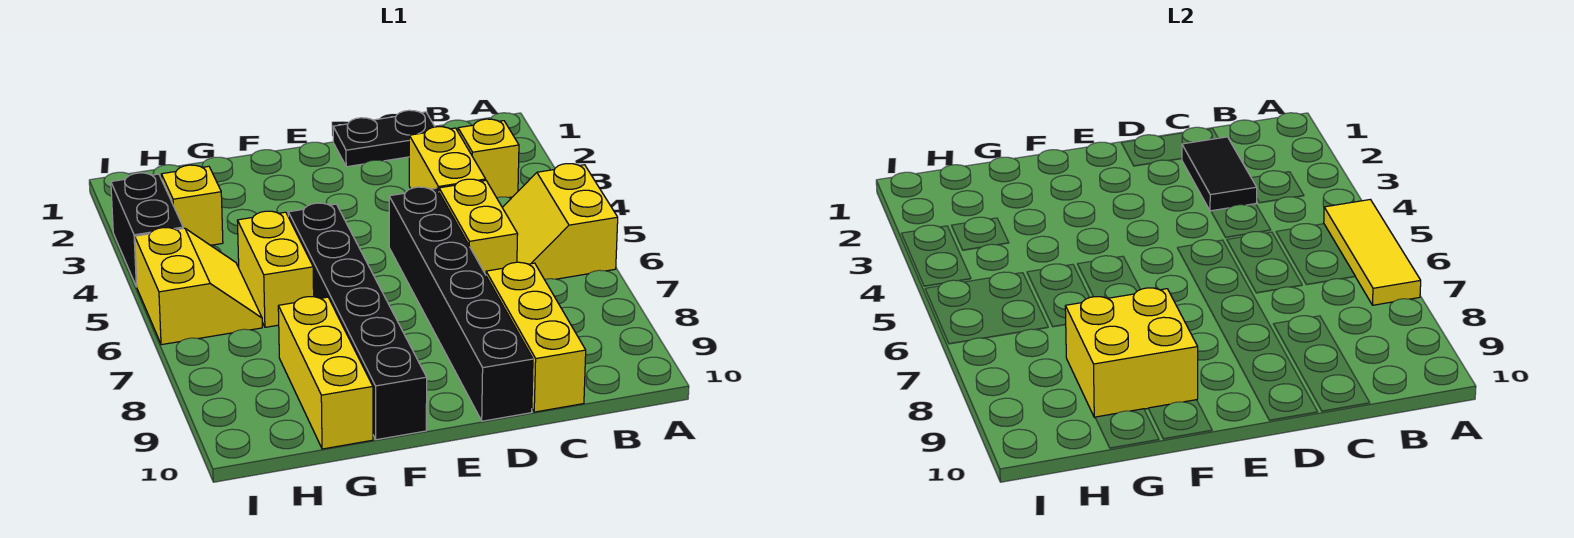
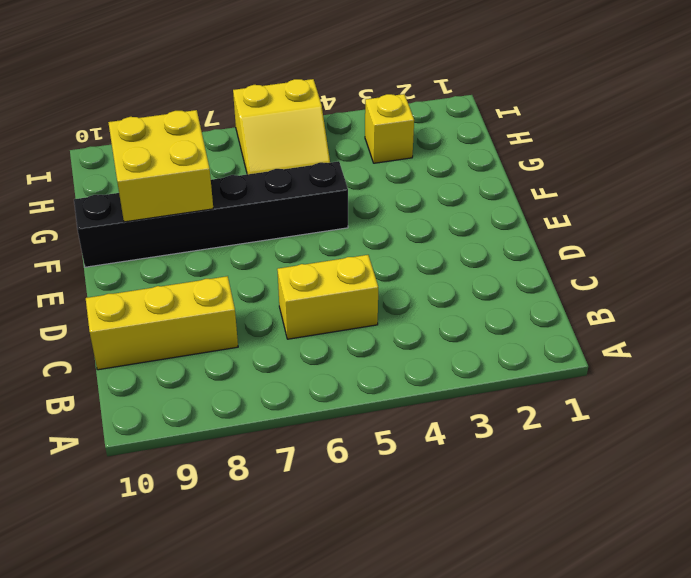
none -> yellow slope A5:B6 level 1 top A
none -> yellow brick B3 level 1
none -> black plate C1:D1 level 1

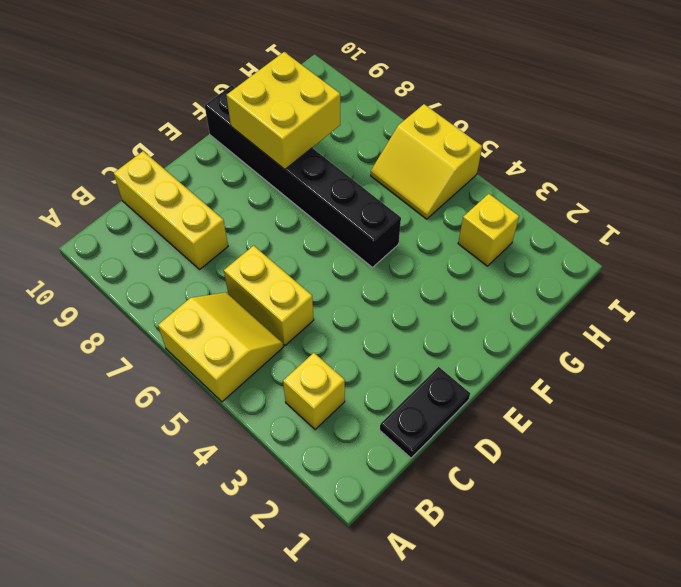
none -> yellow brick C3:C4 level 1
none -> black brick D5:D10 level 1
none -> yellow brick G5:G6 level 1

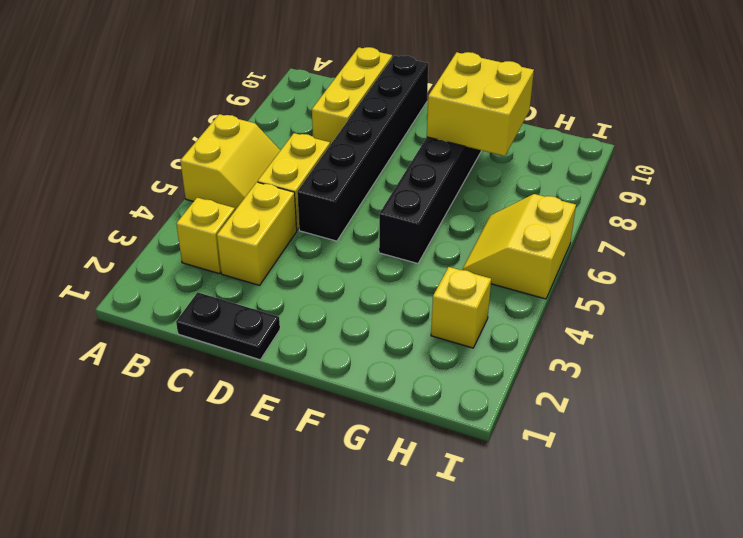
none -> yellow brick G5:G6 level 1
none -> yellow brick G8:G10 level 1
none -> black brick I3:I4 level 1

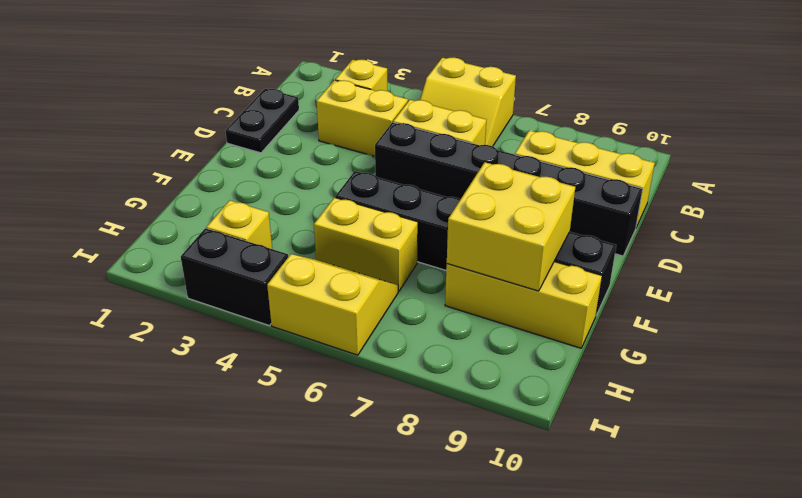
none -> yellow tile A5:A7 level 2
none -> black tile C2:C3 level 2

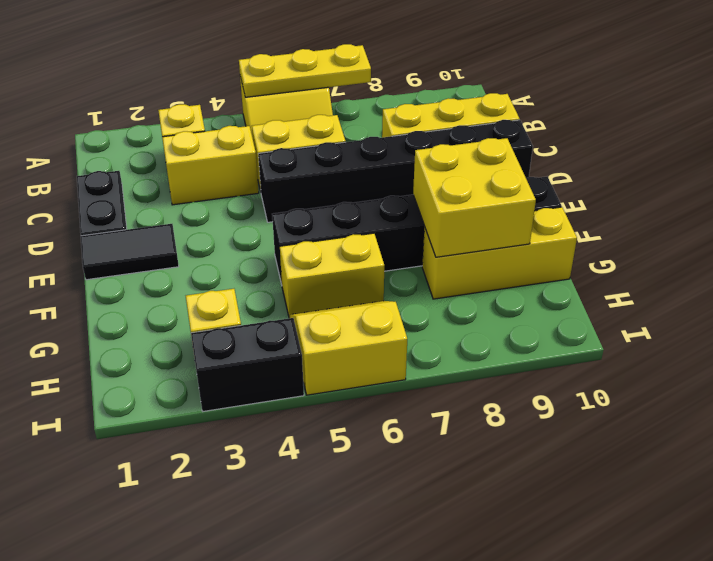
yellow plate A5:A7 level 2 -> yellow tile A5:A7 level 2
black tile E1:E2 level 1 -> black tile C2:C3 level 2

